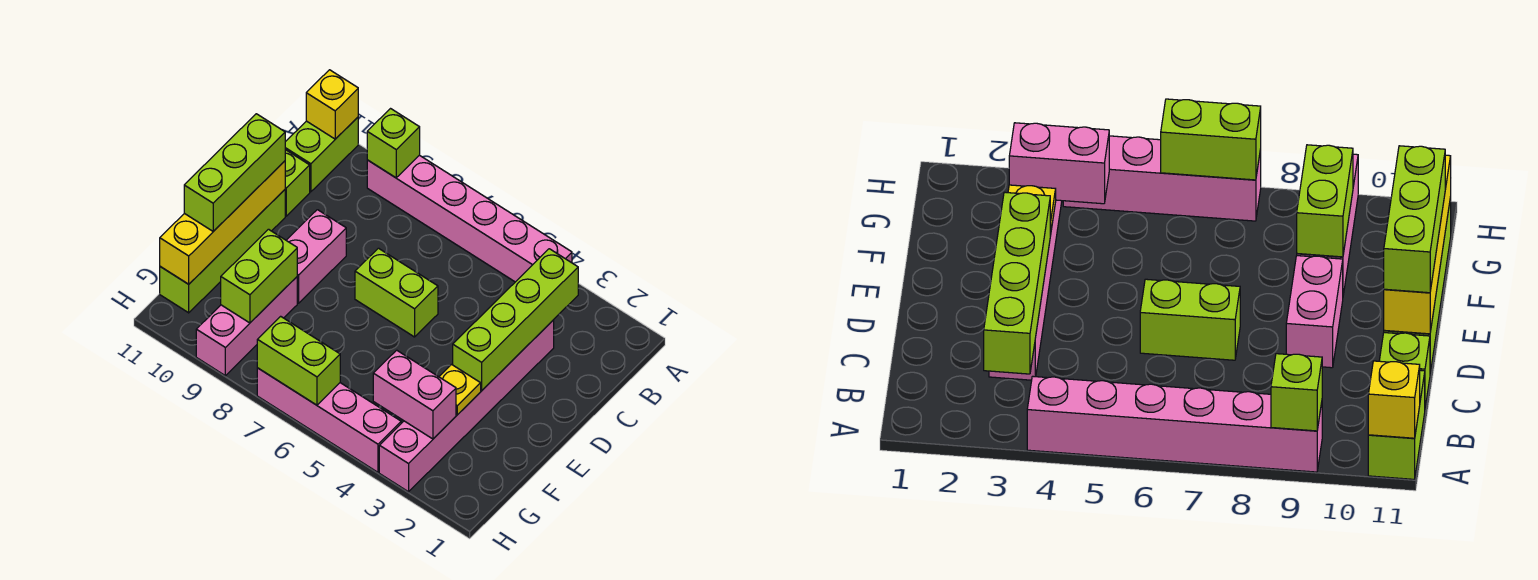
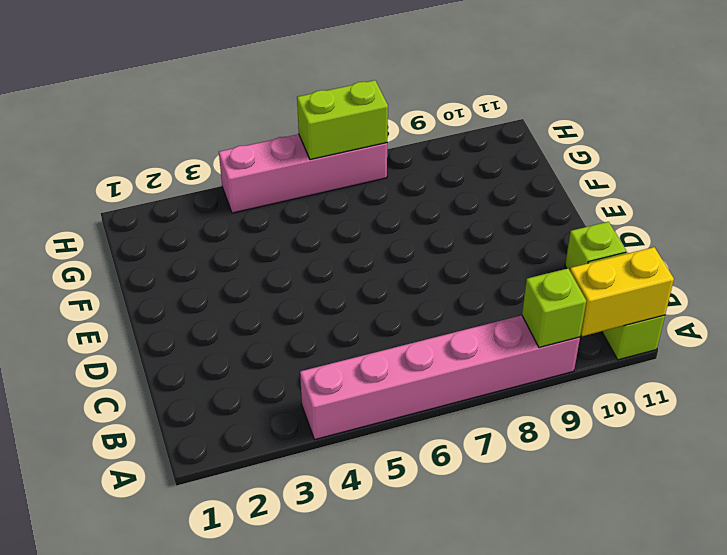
yellow brick A10:A11 level 2 -> yellow brick A11 level 2
none -> pink brick C3:H3 level 1
none -> lime brick D6:D7 level 1
none -> pink brick D9:E9 level 1

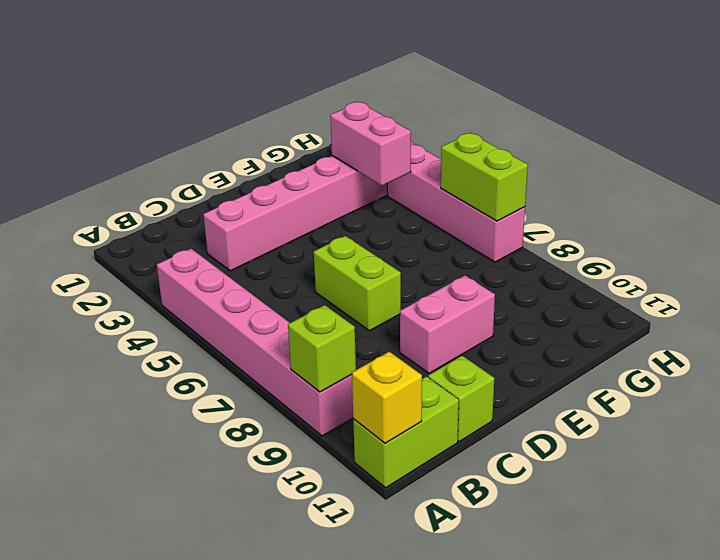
none -> lime brick D11:G11 level 1
none -> pink brick F9:H9 level 1
none -> lime brick B3:E3 level 2

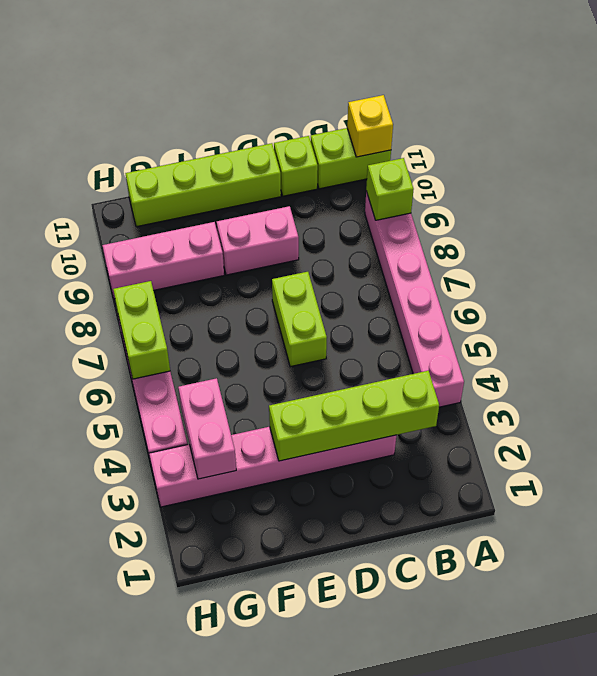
none -> yellow brick D11:G11 level 2
none -> yellow plate F3 level 2
none -> lime brick F9:G9 level 2

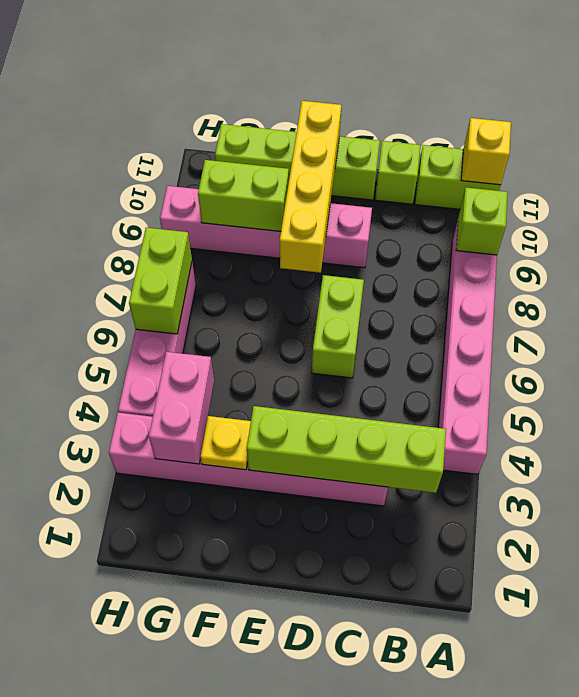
yellow brick E8:E11 level 2 -> yellow brick D11:G11 level 2
none -> lime brick D11:F11 level 3

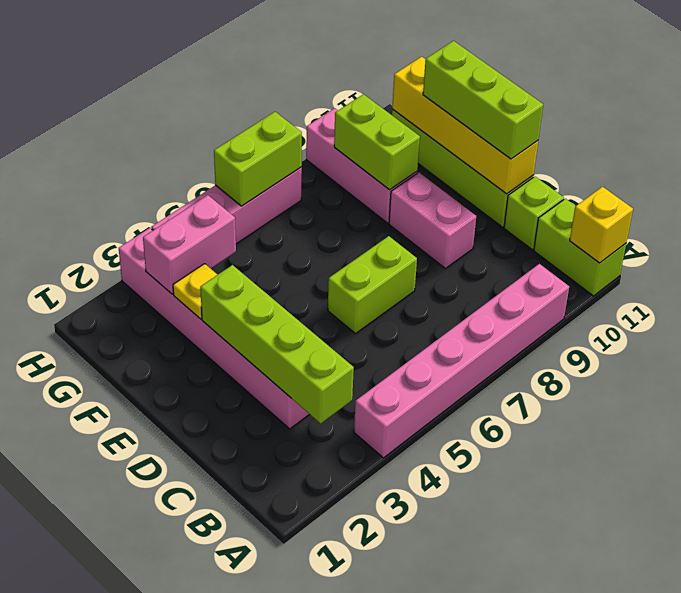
none -> lime brick A9 level 2

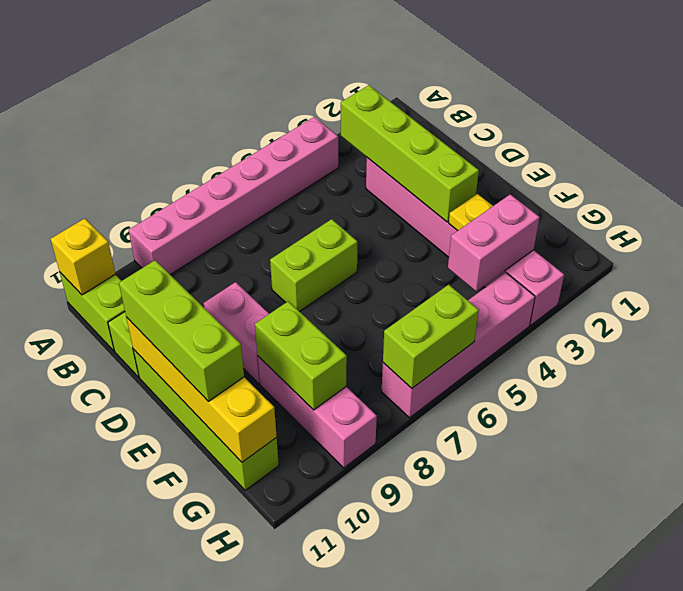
none -> lime brick A9 level 2

